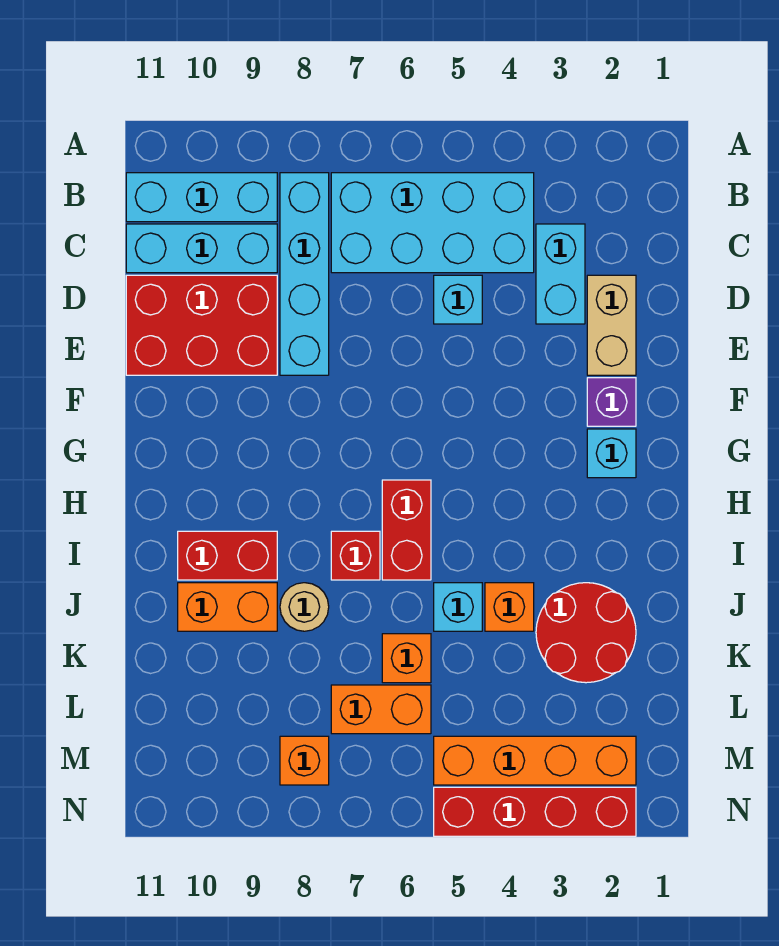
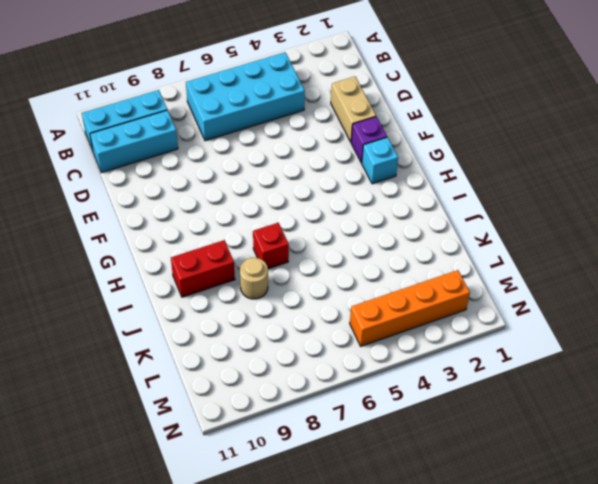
none -> cyan brick B8:E8 level 1
none -> cyan brick C3:D3 level 1
none -> cyan brick D5 level 1

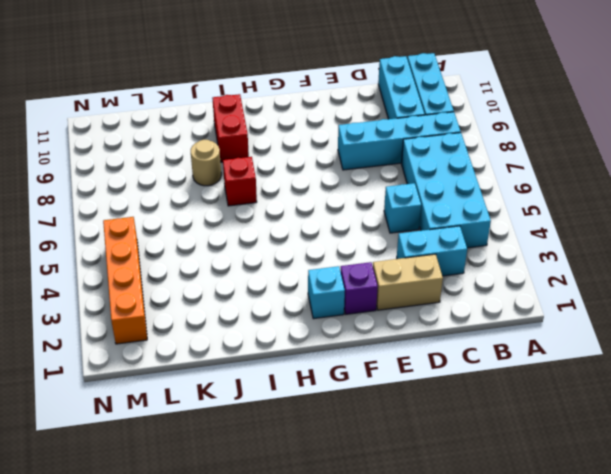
none -> red brick D9:E11 level 1
none -> red brick H6:I6 level 1
none -> red round brick J2:K3 level 1

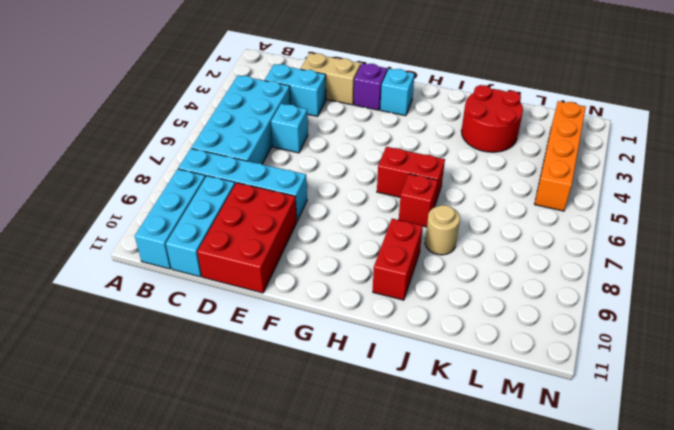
none -> orange brick J4 level 1
none -> cyan brick J5 level 1
none -> orange brick J9:J10 level 1

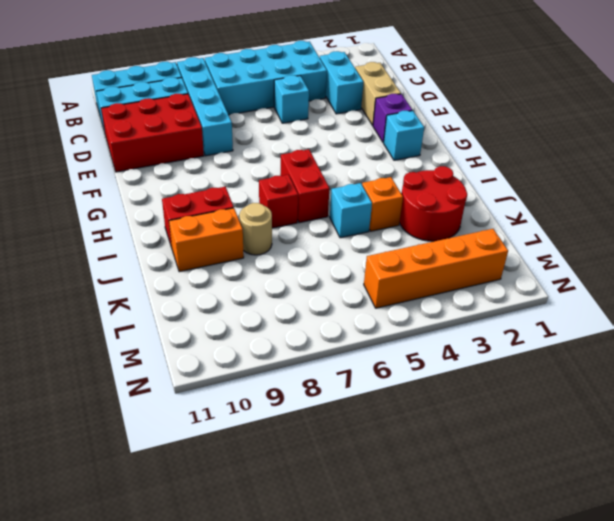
none -> orange brick K6 level 1
none -> orange brick L6:L7 level 1
none -> orange brick M8 level 1

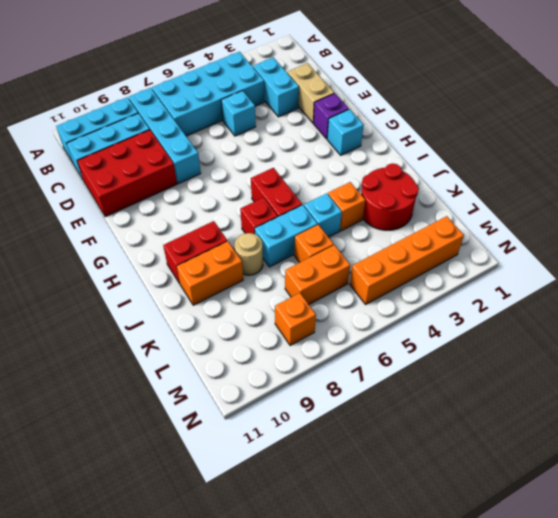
cyan brick J6:J7 level 1 -> none
none -> red brick N2:N5 level 1

